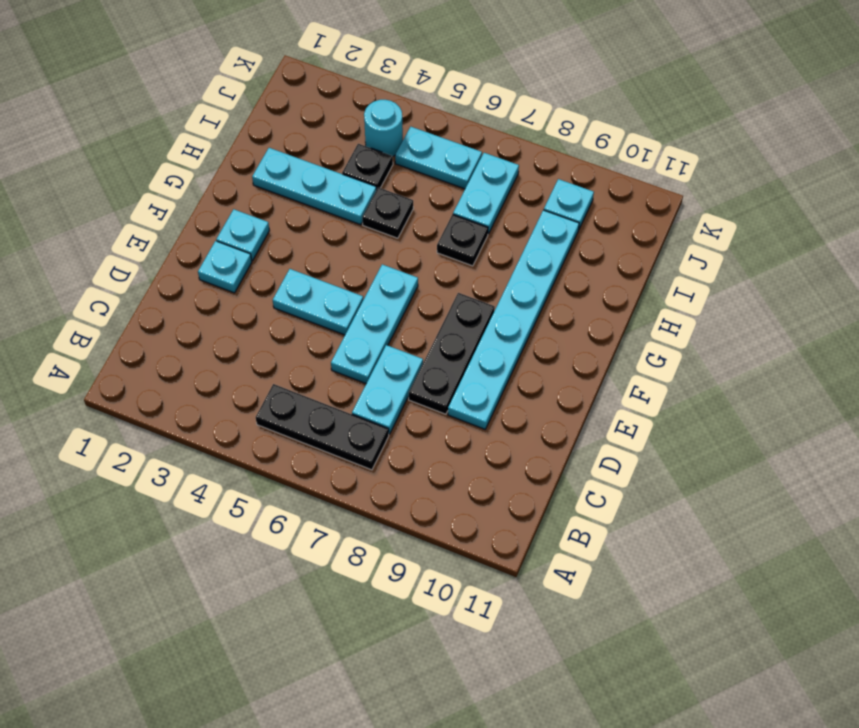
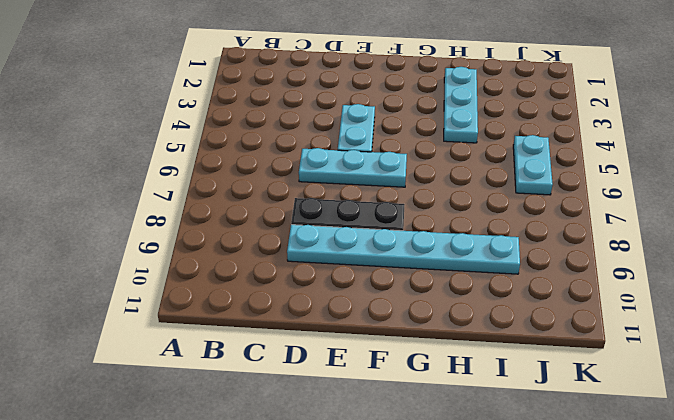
none -> black plate B5:B7 level 1
none -> cyan plate C7:D7 level 1
none -> cyan plate E2 level 1

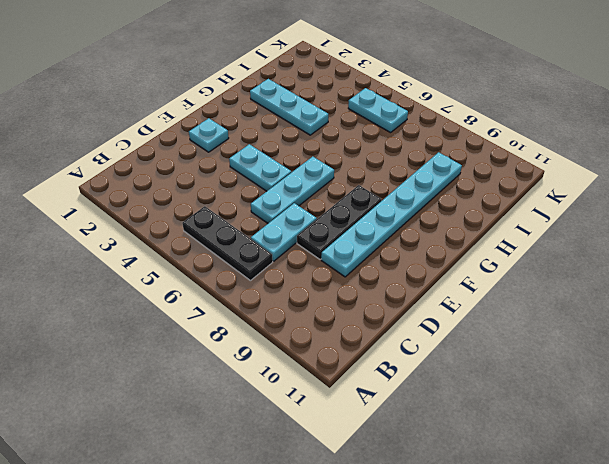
none -> cyan plate F2 level 1
none -> black plate H5 level 1
none -> black plate H7 level 1

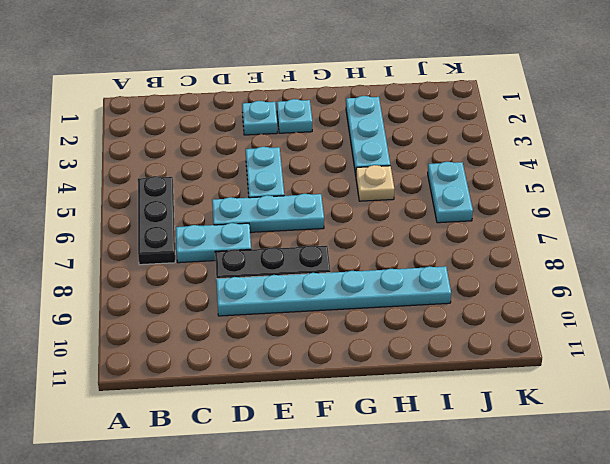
tan plate H5 level 1 -> black plate H5 level 1
none -> black plate H7 level 1
none -> black plate I4 level 1
none -> cyan plate I7:J7 level 1

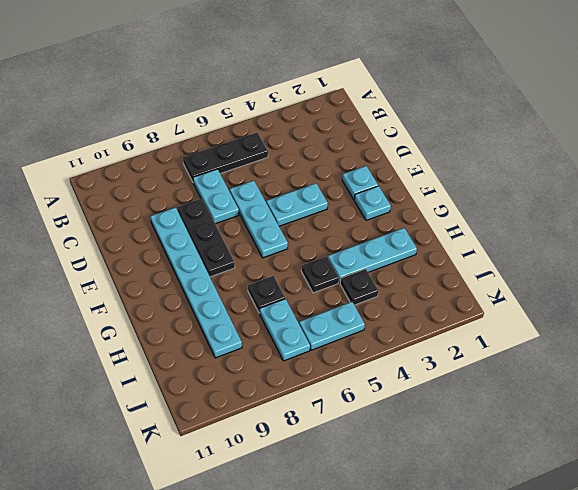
none -> cyan round brick J4 level 1
none -> cyan plate J9 level 1

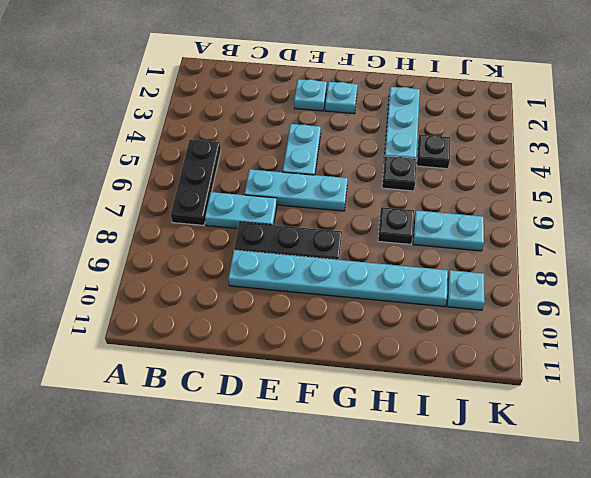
none -> cyan round brick J4 level 1
none -> cyan plate J5:J6 level 1

